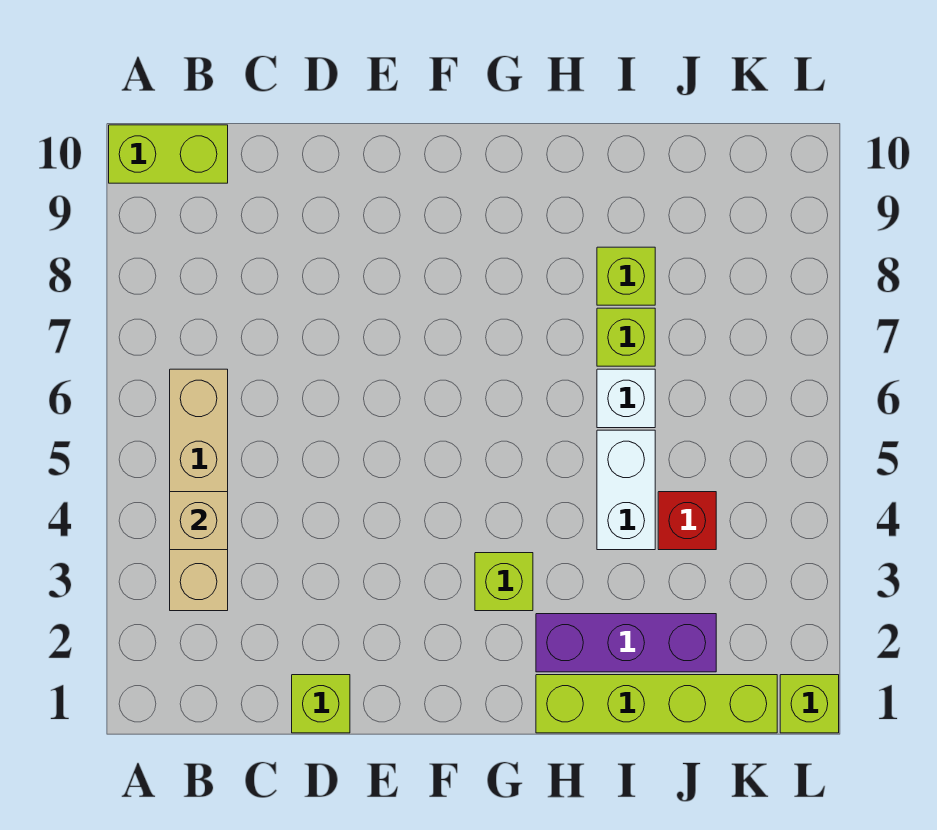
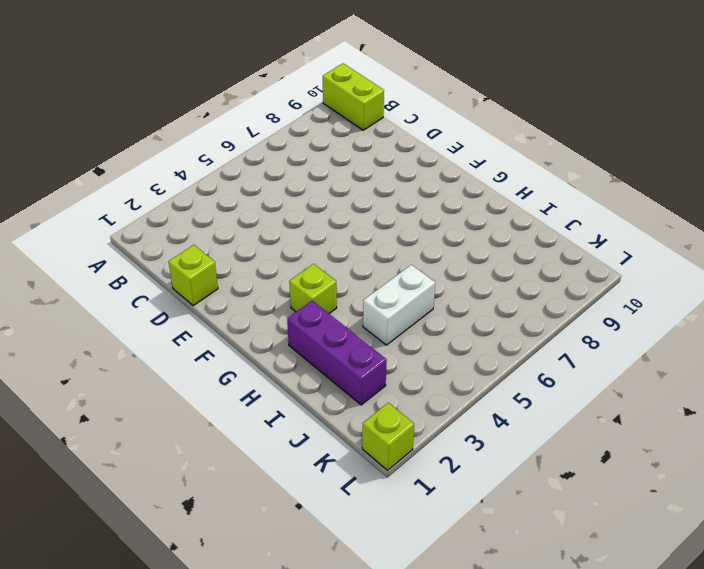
none -> tan brick B3:B6 level 1
none -> lime brick H1:K1 level 1
none -> white brick I6 level 1

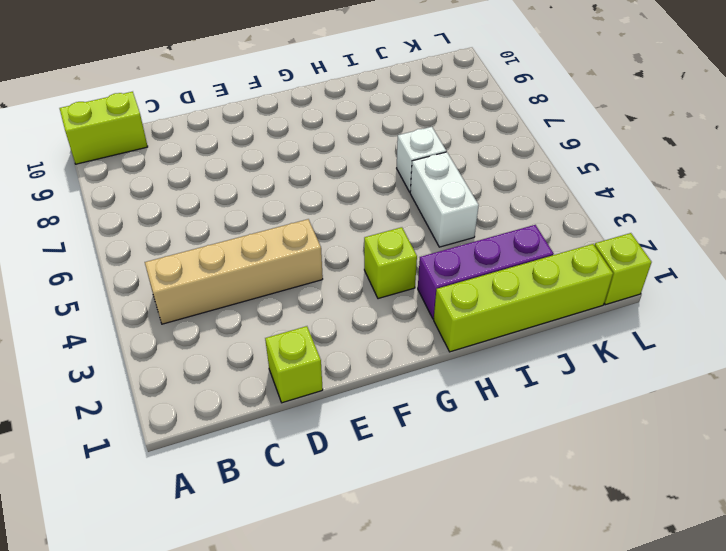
tan brick B4:E4 level 1 -> tan brick B3:B6 level 1
none -> lime brick I7 level 1
none -> lime brick I8 level 1
none -> red brick J4 level 1

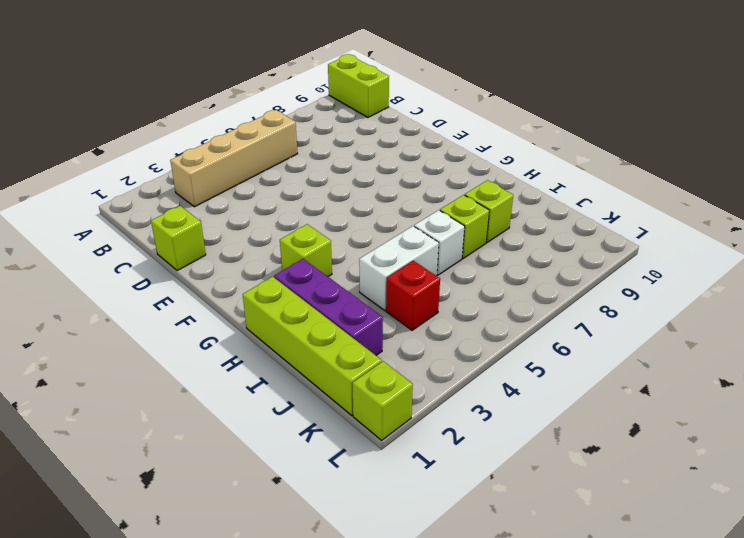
none -> tan brick B4 level 2

